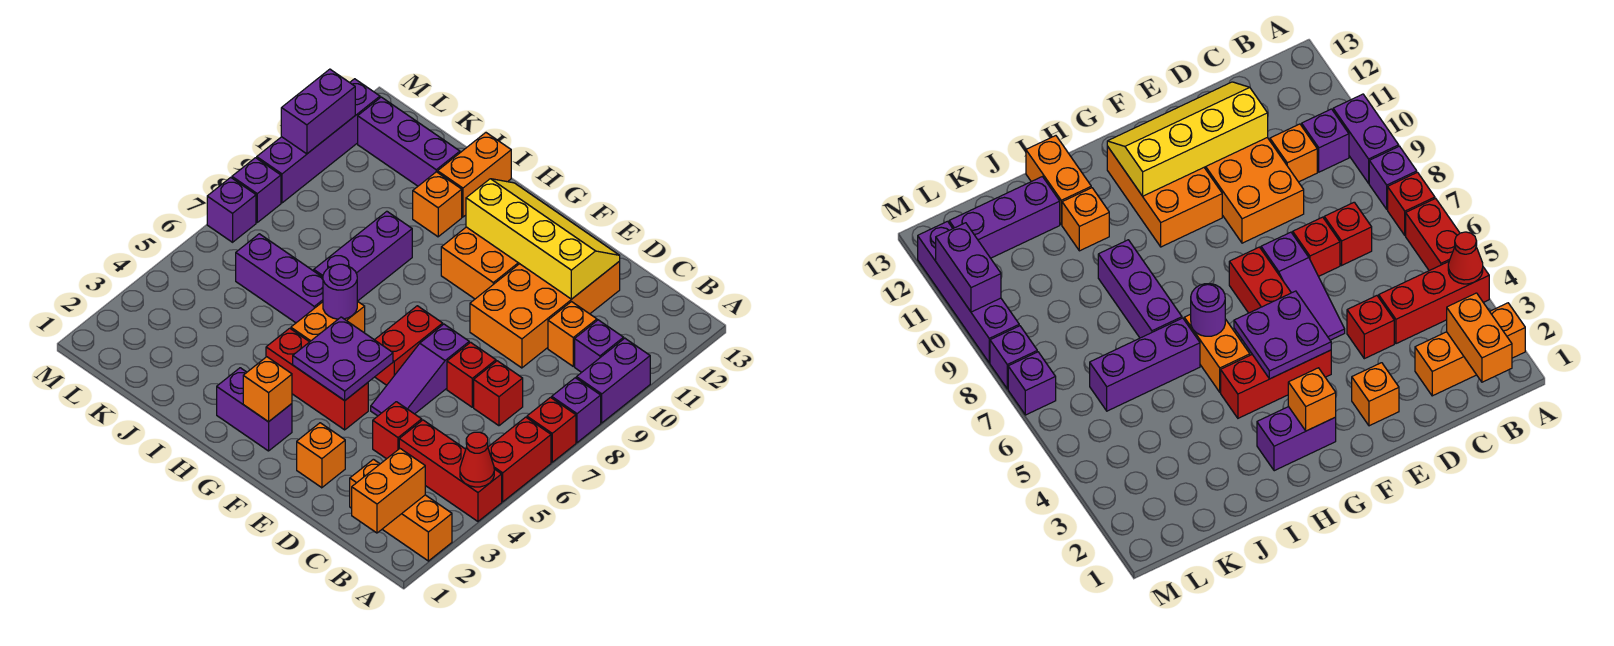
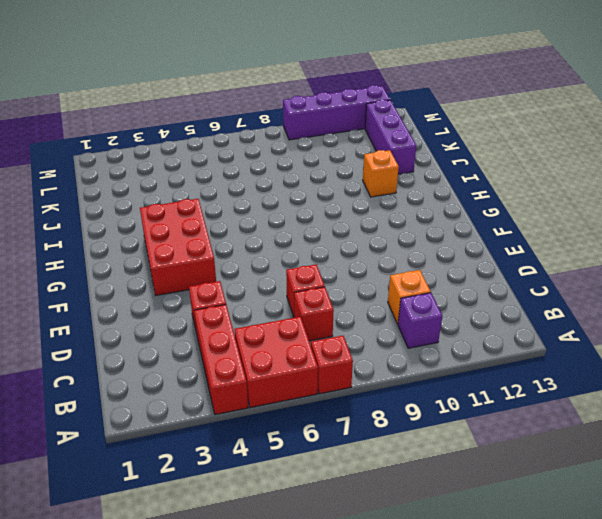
red brick A5:B6 level 1 -> red brick A5:A6 level 1
red brick F3:H4 level 1 -> red brick F4:H4 level 1
none -> orange brick A2:C2 level 1
none -> purple brick A8 level 1
none -> purple brick A9:A10 level 1
none -> orange brick D9:E12 level 1

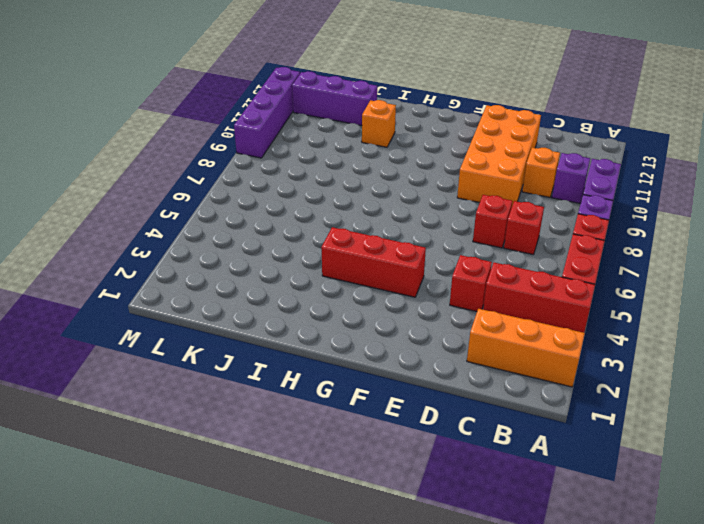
none -> orange brick E2 level 1
none -> purple slope E5:E7 level 1 top 7
none -> red brick F6:F7 level 1
none -> orange brick F10:G12 level 1

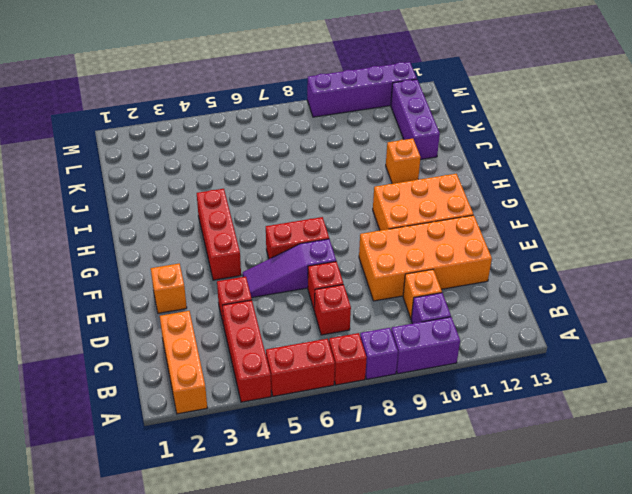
none -> purple brick G2:H2 level 1
none -> orange brick H5:H6 level 1
none -> purple brick I6:K6 level 1
none -> purple brick I7:I9 level 1

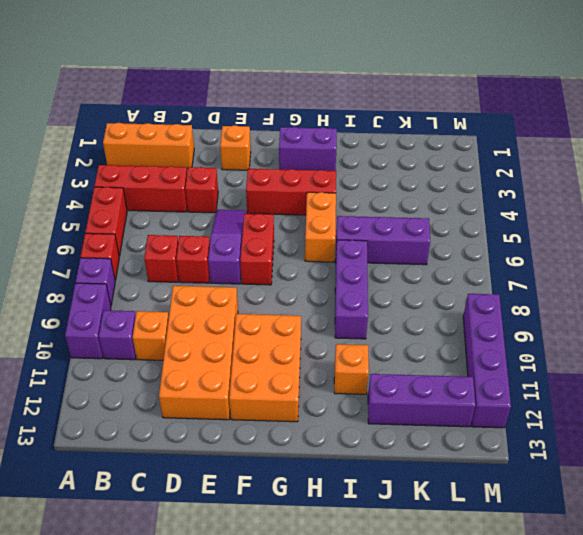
none -> orange brick I12:I13 level 1
none -> purple brick M7 level 1
none -> purple brick M8 level 1
none -> red cone A4 level 2

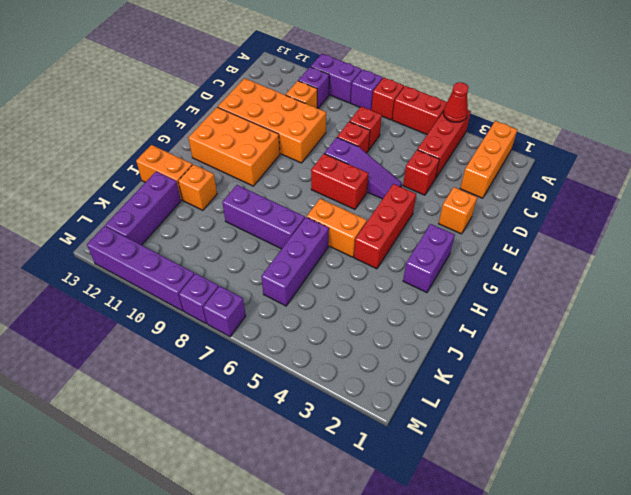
none -> orange brick B1:B2 level 2
none -> yellow slope D11:G12 level 2 top 11
none -> purple plate F4:G5 level 2
none -> orange brick G2 level 2

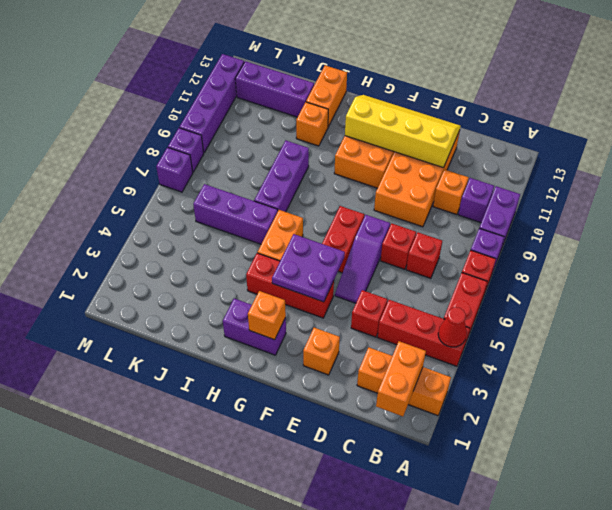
none -> purple round brick H6 level 2
none -> purple brick M10:M11 level 2

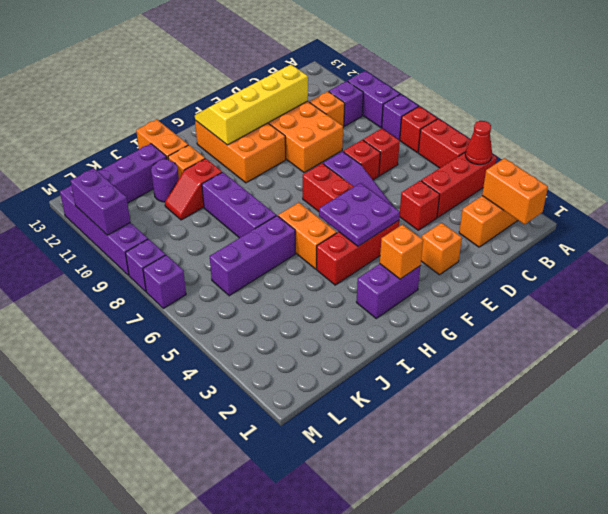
red slope I10:J10 level 1 top I -> none
purple round brick J11 level 1 -> purple round brick H6 level 2

